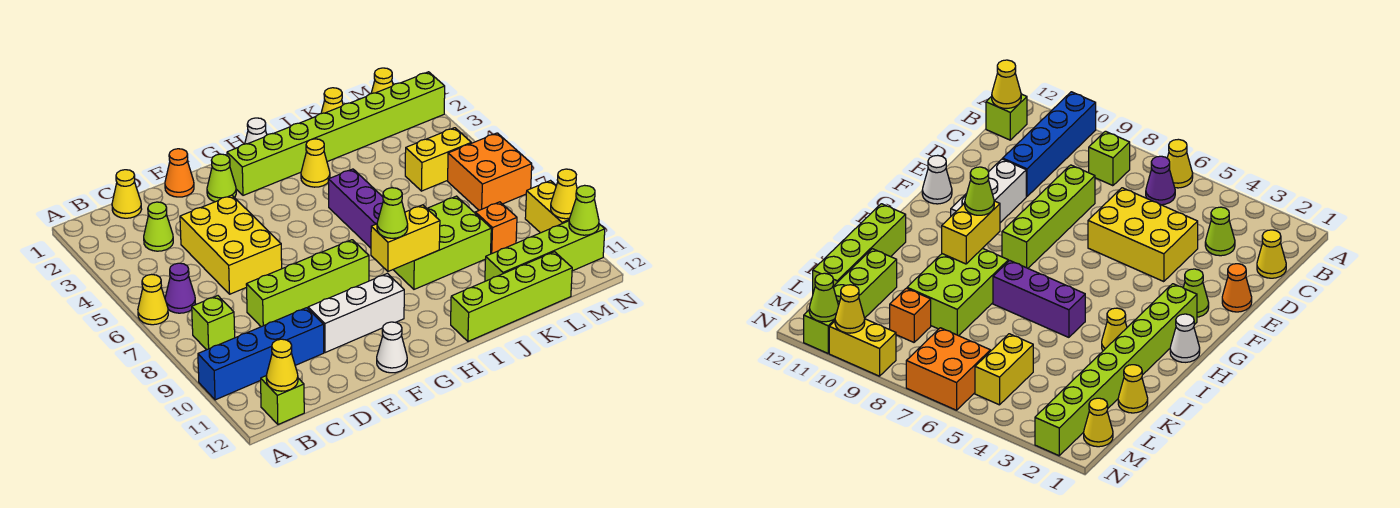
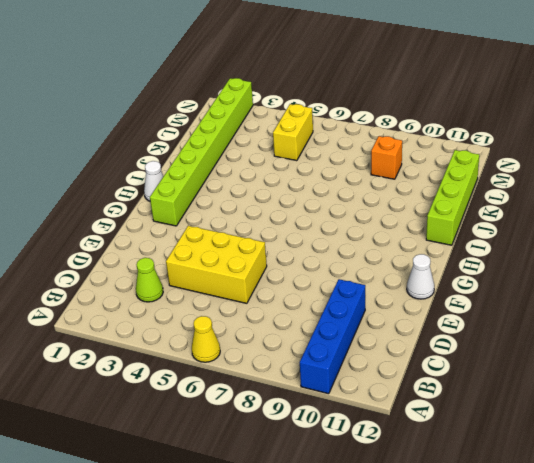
none -> purple cone B6 level 1
none -> lime brick B8 level 1
none -> lime brick B12 level 1
none -> yellow cone C1 level 1

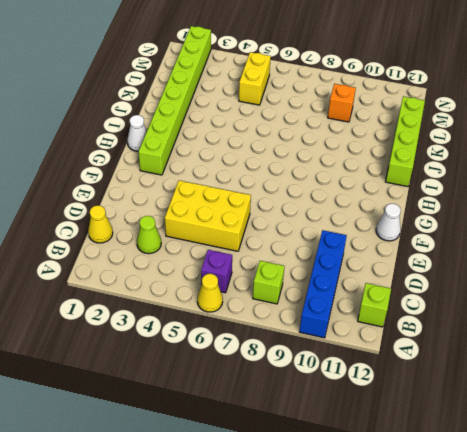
purple brick B6 level 1 -> purple cone B6 level 1
none -> lime brick D8:G8 level 1
none -> orange cone E1 level 1
none -> white brick E10:G10 level 1
none -> lime cone F2 level 1

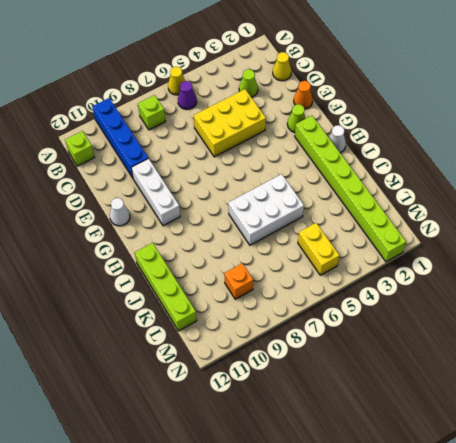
white brick I5:J7 level 1 -> purple brick I5:I7 level 1
none -> lime brick D8:G8 level 1
none -> yellow cone I3 level 1
none -> lime brick I8:K9 level 1
none -> yellow cone K1 level 1

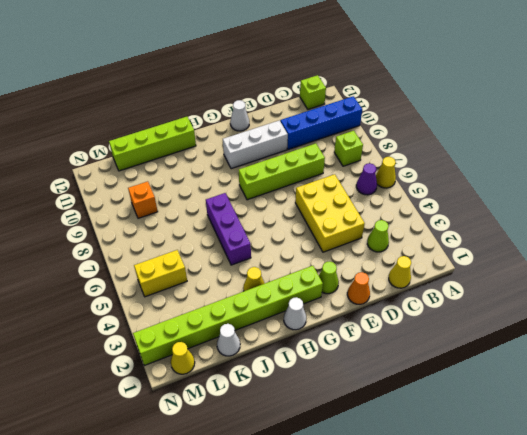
white cone K1 level 1 -> yellow cone K1 level 1
none -> lime brick I8:K9 level 1
none -> lime brick K11:N11 level 1
none -> orange brick M6:N7 level 1
none -> yellow brick N9:N10 level 1

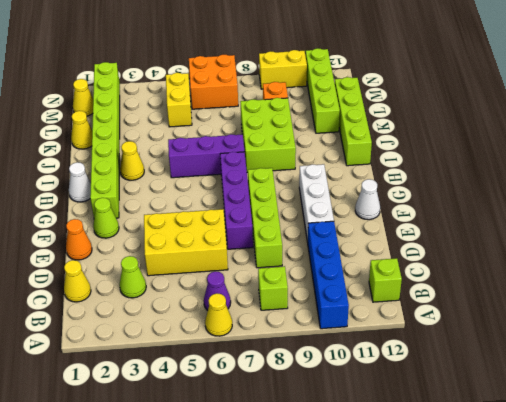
purple brick E7:H7 level 1 -> none
none -> yellow cone B12 level 2
none -> yellow brick H9:I9 level 2
none -> yellow cone N10 level 2
none -> lime cone N11 level 2

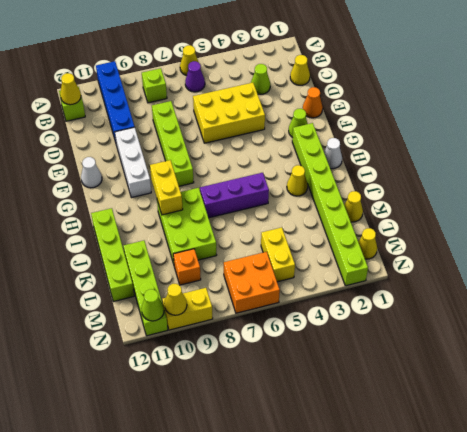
none -> lime cone H9 level 3

